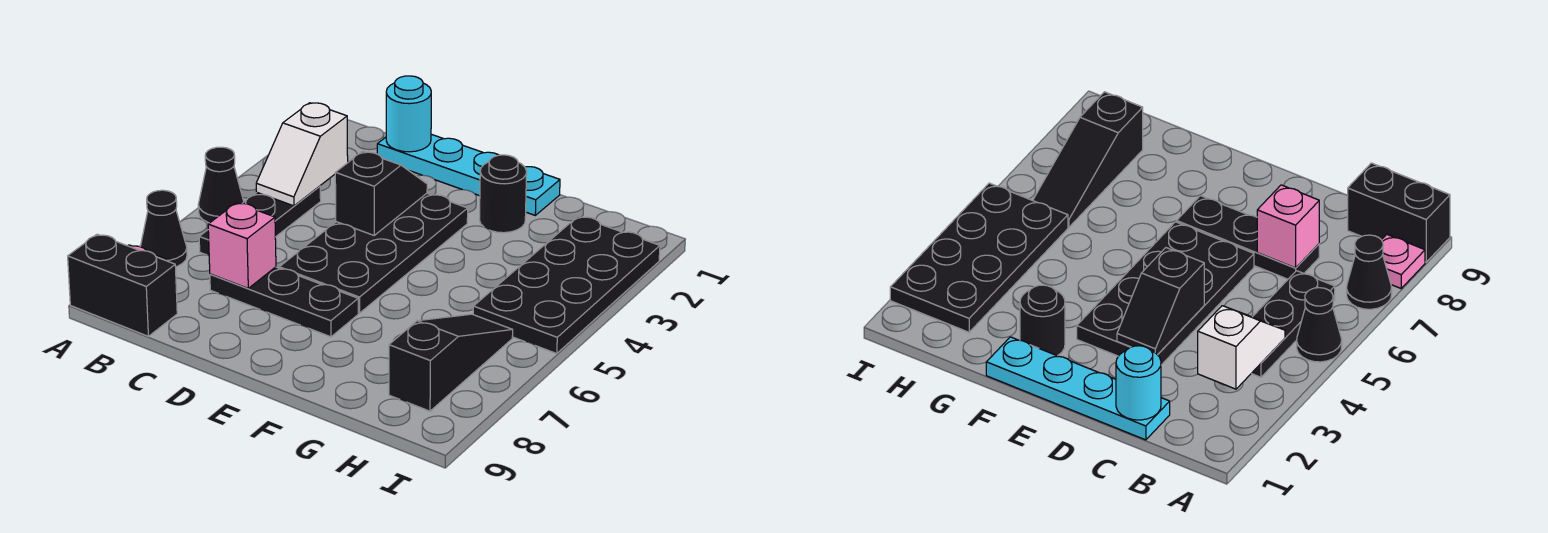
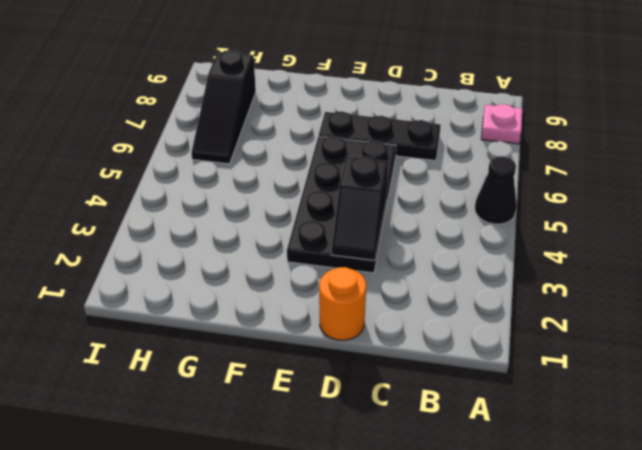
orange round brick D1 level 1 -> cyan plate C1:F1 level 1
none -> black cone A7 level 1
none -> black brick A9:B9 level 1
none -> black plate B4:B6 level 1

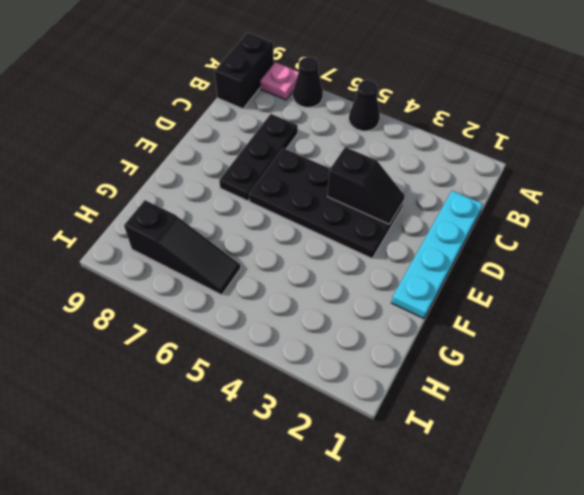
none -> black plate B4:B6 level 1
none -> black round brick F2 level 1
none -> black plate H2:I5 level 1

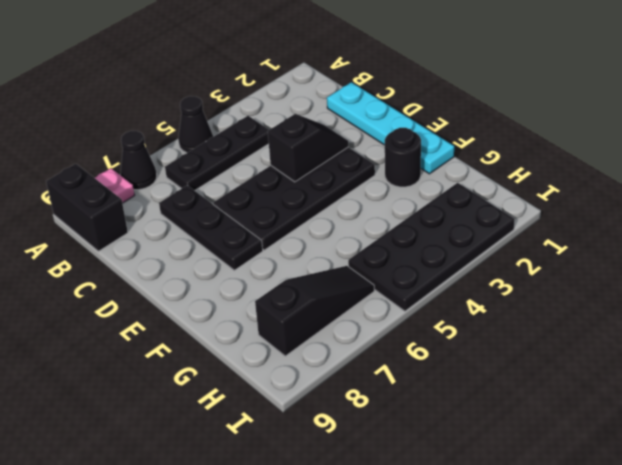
none -> white slope B3:B4 level 2 top 3
none -> cyan round brick C1 level 2
none -> pink brick C7 level 2

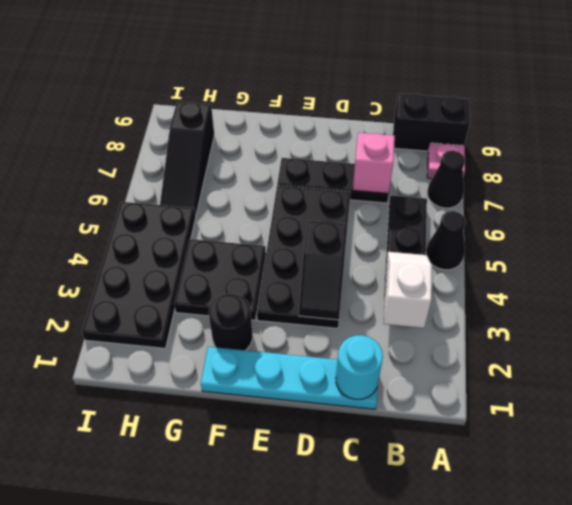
black plate F3:G4 level 1 -> none

